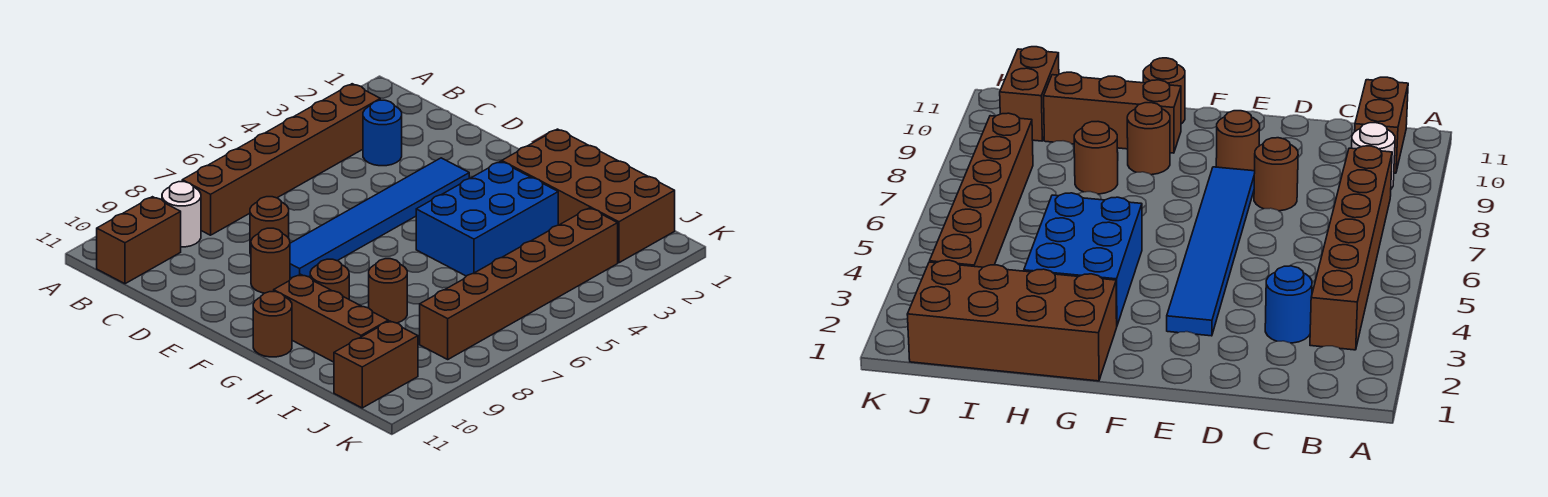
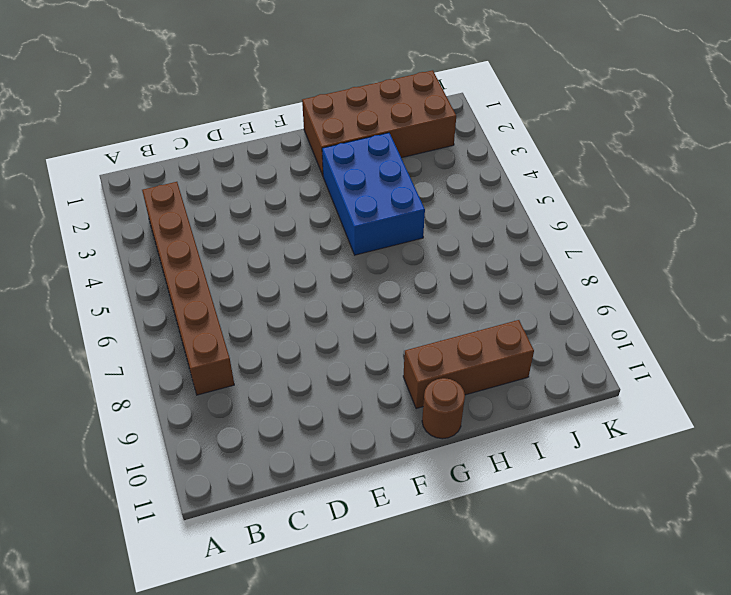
none -> white round brick B9 level 1
none -> brown brick B10:B11 level 1
none -> blue round brick C3 level 1

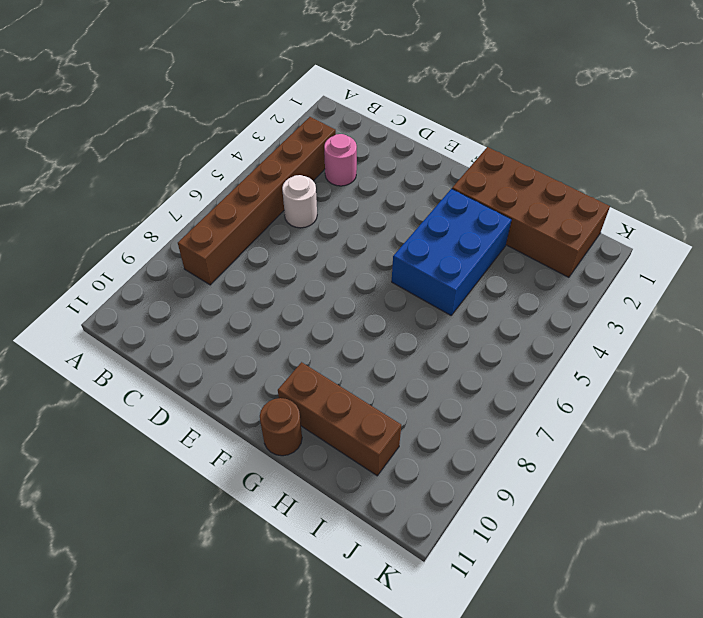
pink round brick C3 level 1 -> blue round brick C3 level 1
white round brick C5 level 1 -> white round brick B9 level 1
none -> brown brick B10:B11 level 1
none -> brown round brick D8 level 1
none -> blue tile E3:E8 level 1

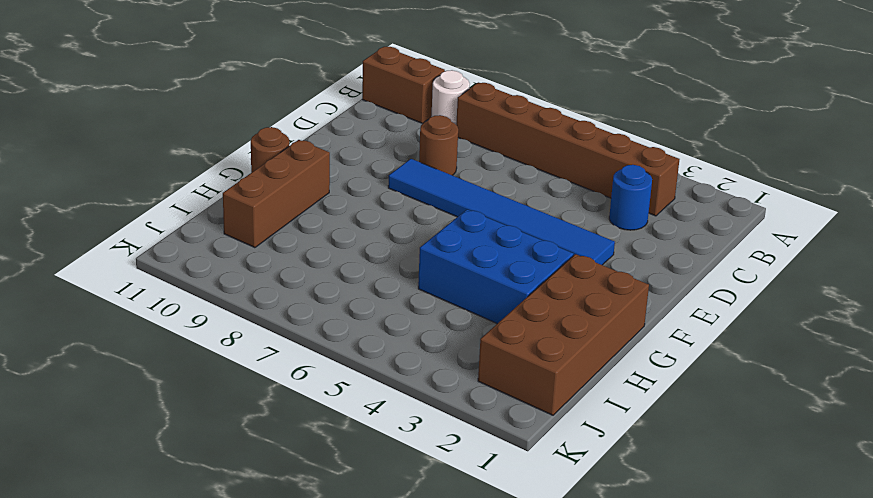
none -> brown round brick E9 level 1
none -> brown round brick G9 level 1
none -> brown round brick H8 level 1

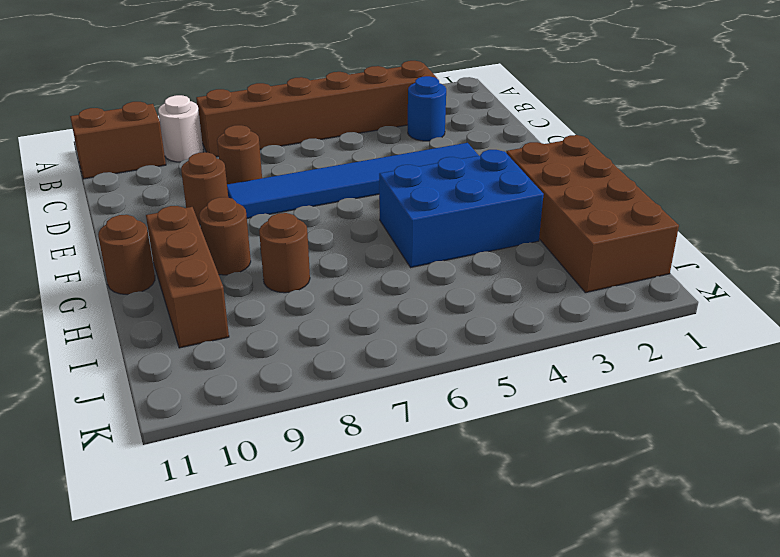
none -> brown brick J3:J8 level 1
none -> brown brick J10:J11 level 1

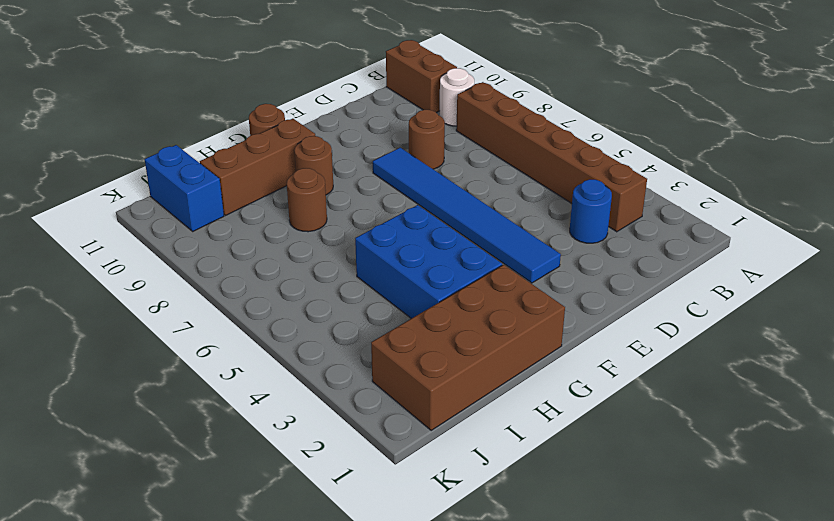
blue brick J10:J11 level 1 -> brown brick J10:J11 level 1
none -> brown round brick E9 level 1
none -> brown brick J3:J8 level 1

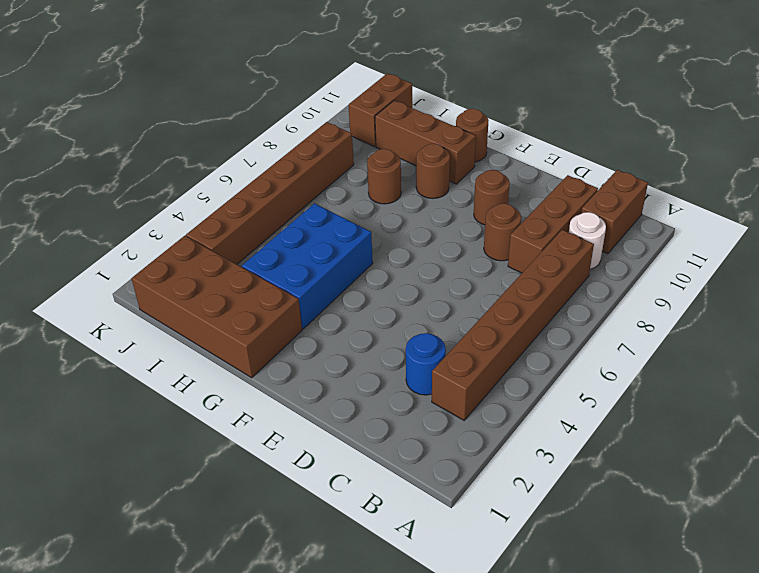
brown brick C8:C10 level 1 -> none
none -> blue tile E3:E8 level 1

